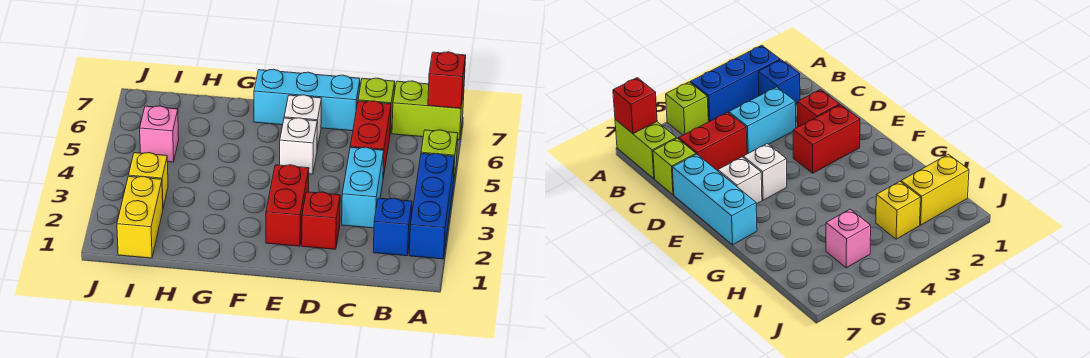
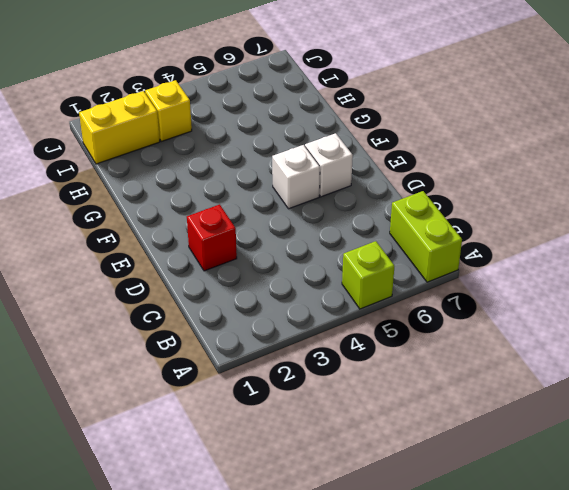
none -> blue brick A2:A4 level 1
none -> blue brick B2 level 1
none -> cyan brick C3:C4 level 1

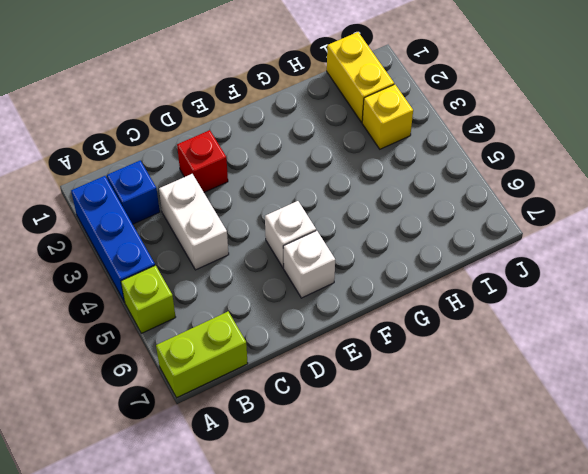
white brick C3:C4 level 1 -> cyan brick C3:C4 level 1
none -> red brick C5:C6 level 1
none -> lime brick C7 level 1
none -> cyan brick D7:F7 level 1

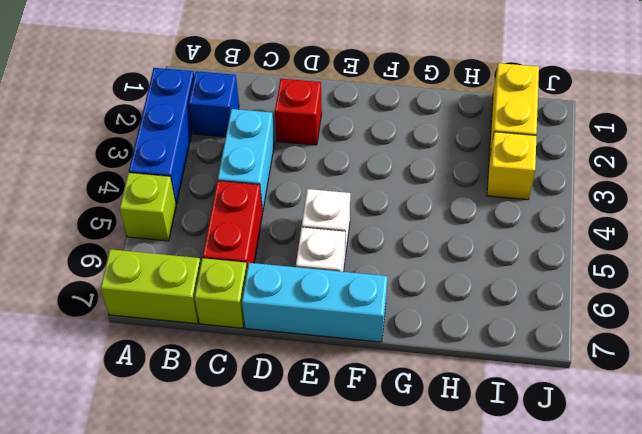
none -> red brick E2:E3 level 1
none -> pink brick I5 level 1
none -> red brick A7 level 2

